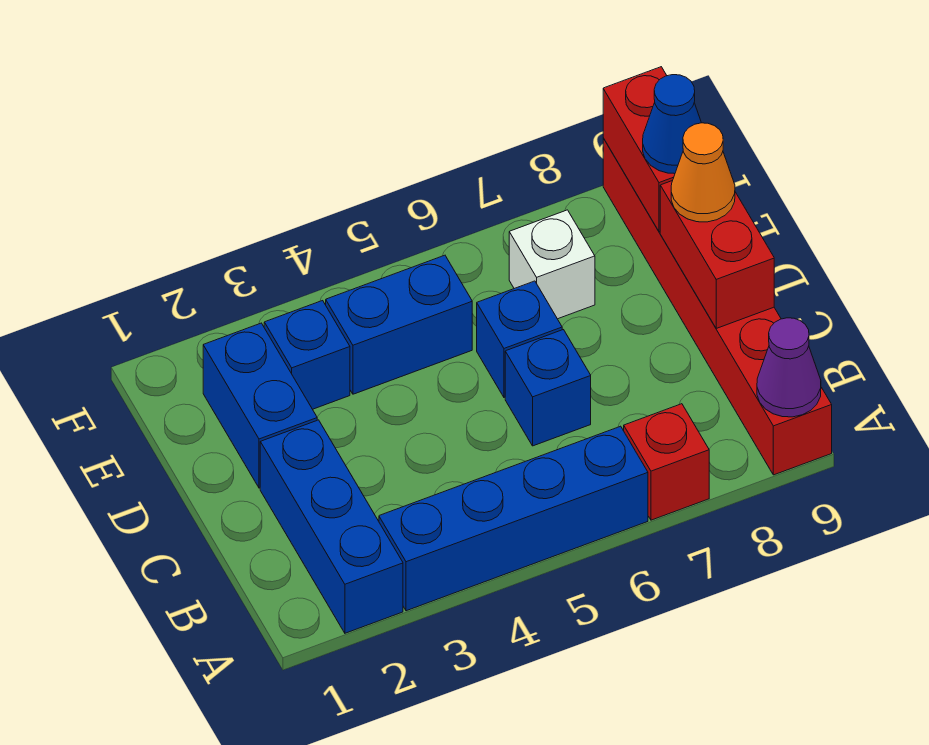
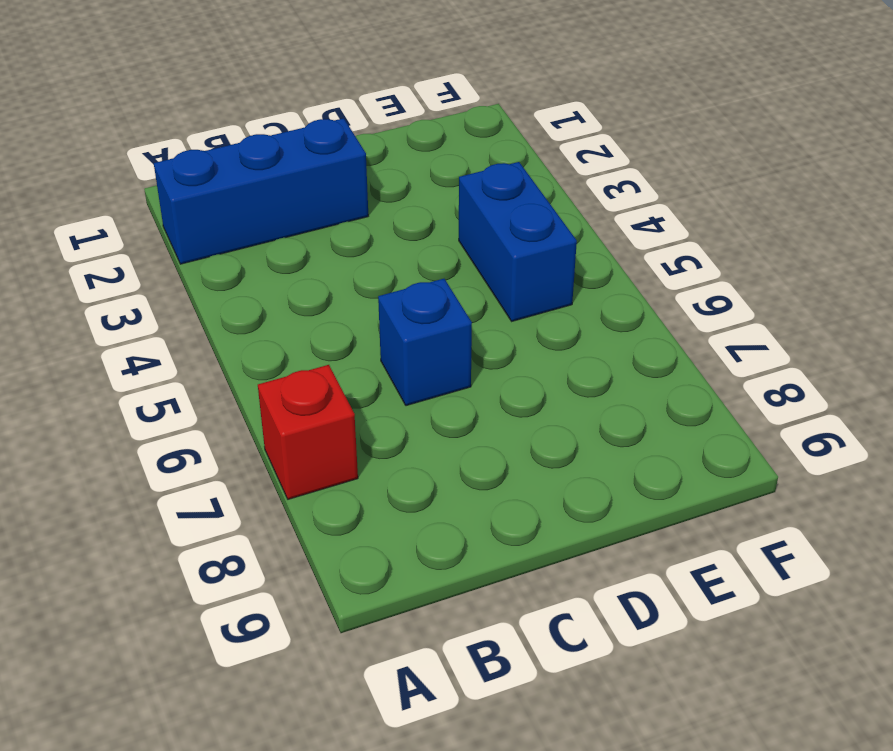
none -> blue brick A3:A6 level 1
none -> red brick A9:F9 level 1
none -> blue brick D2:E2 level 1

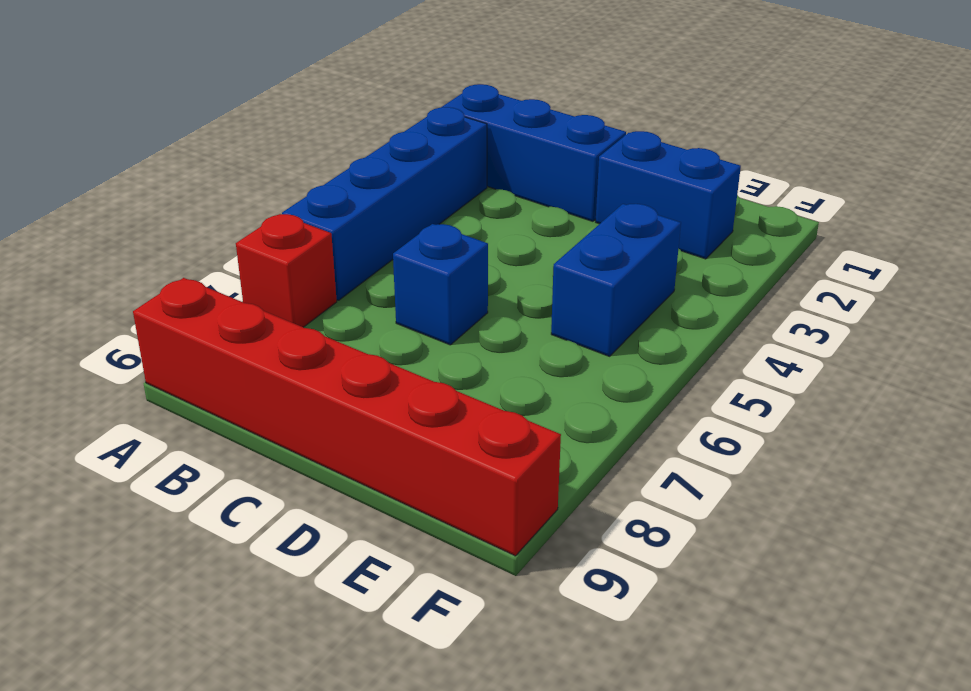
none -> blue brick D6 level 1
none -> blue brick E3 level 1
none -> white brick E7 level 1

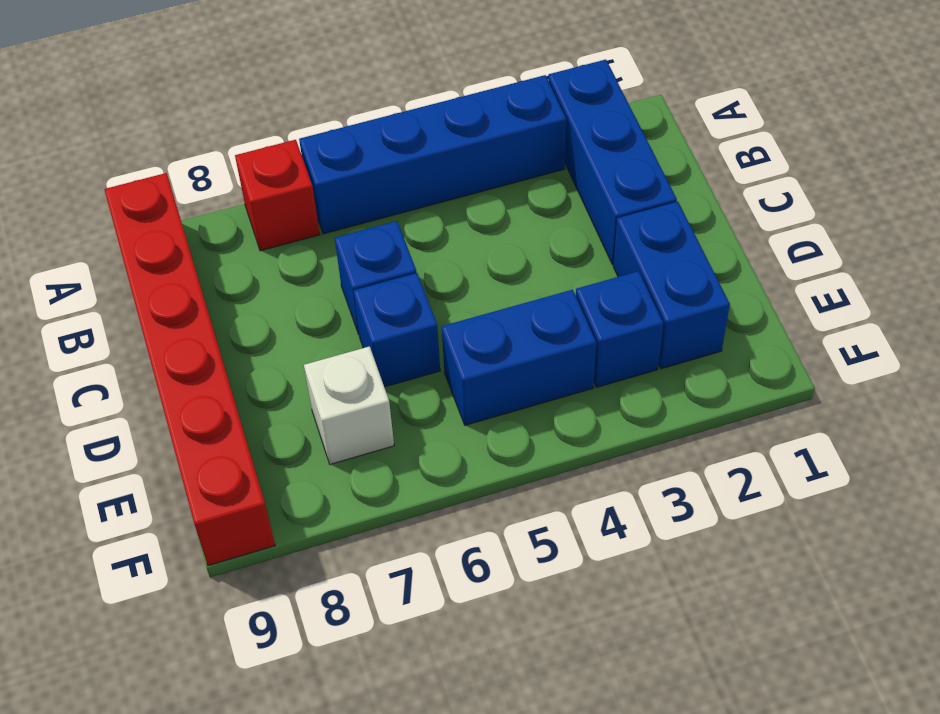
none -> purple cone A9 level 2
none -> red brick C9:D9 level 2
none -> red brick E9:F9 level 2

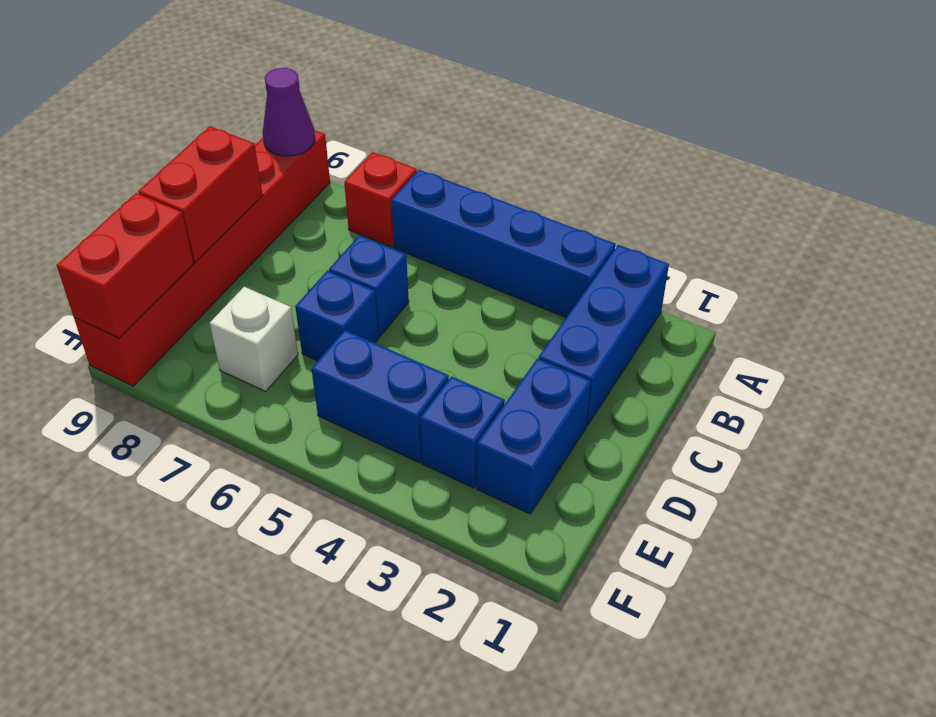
none -> orange cone D9 level 3
none -> blue cone E9 level 3

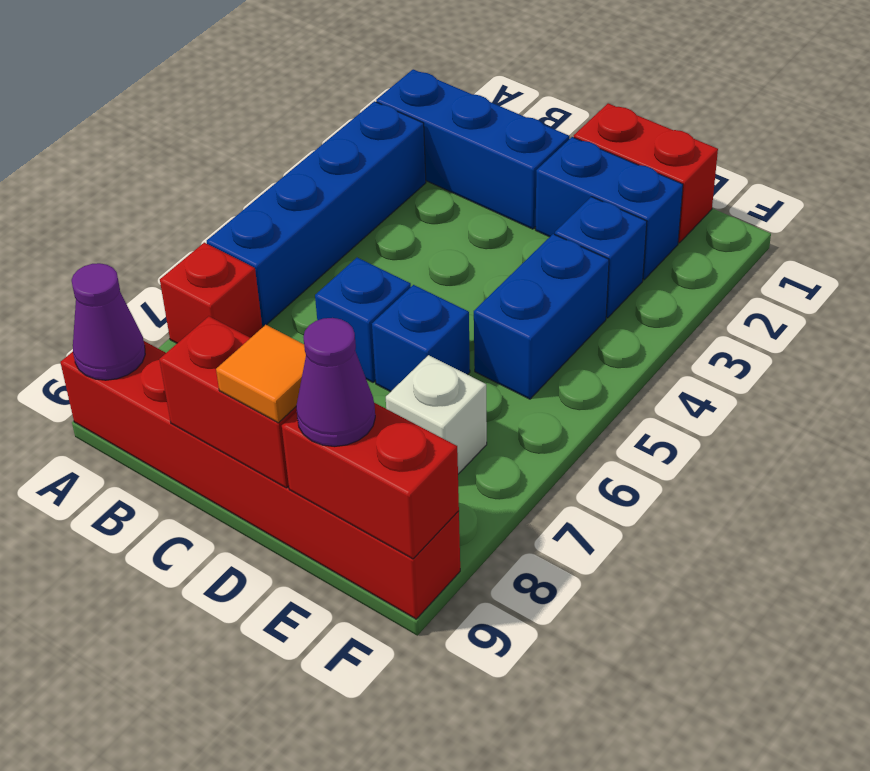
red brick D1:E1 level 1 -> none
orange tile D9 level 3 -> orange cone D9 level 3
purple cone E9 level 3 -> blue cone E9 level 3

